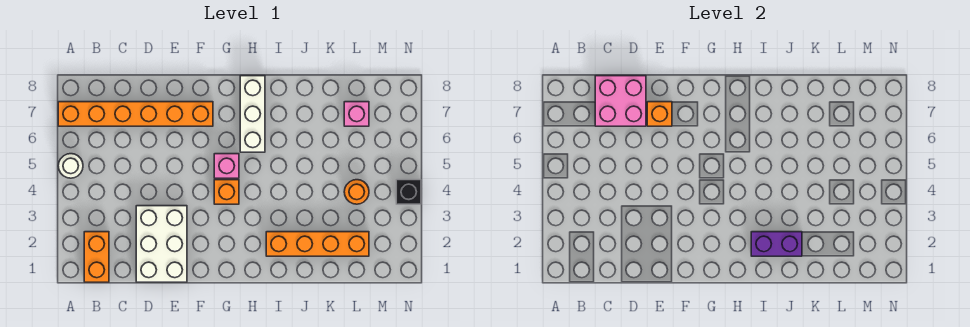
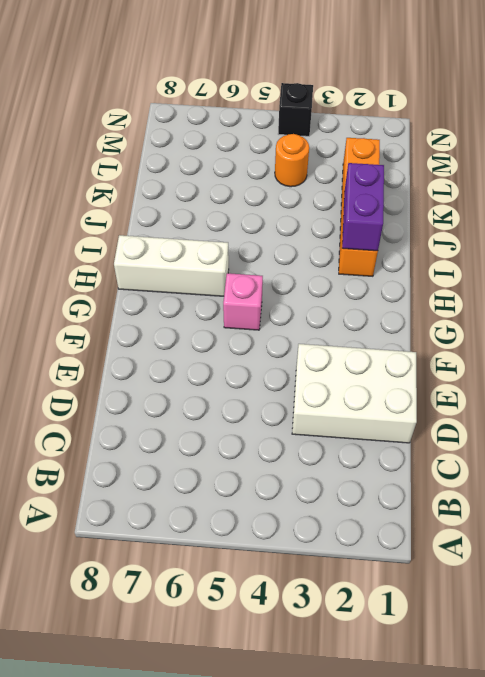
none -> white round brick A5 level 1
none -> orange brick A7:F7 level 1
none -> orange brick B1:B2 level 1

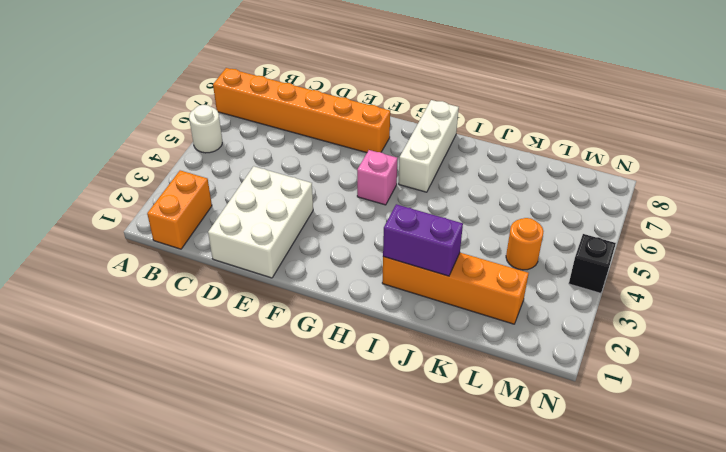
none -> orange brick G4 level 1
none -> pink brick L7 level 1
none -> pink brick C7:D8 level 2

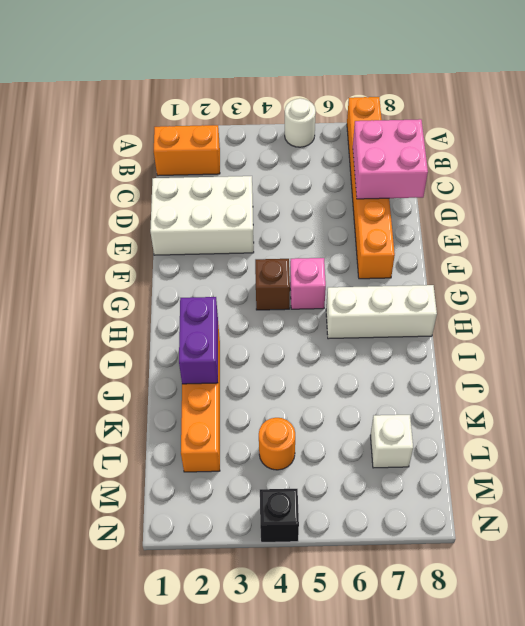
brown brick G4 level 1 -> orange brick G4 level 1
white brick L7 level 1 -> pink brick L7 level 1
none -> orange brick E7 level 2

